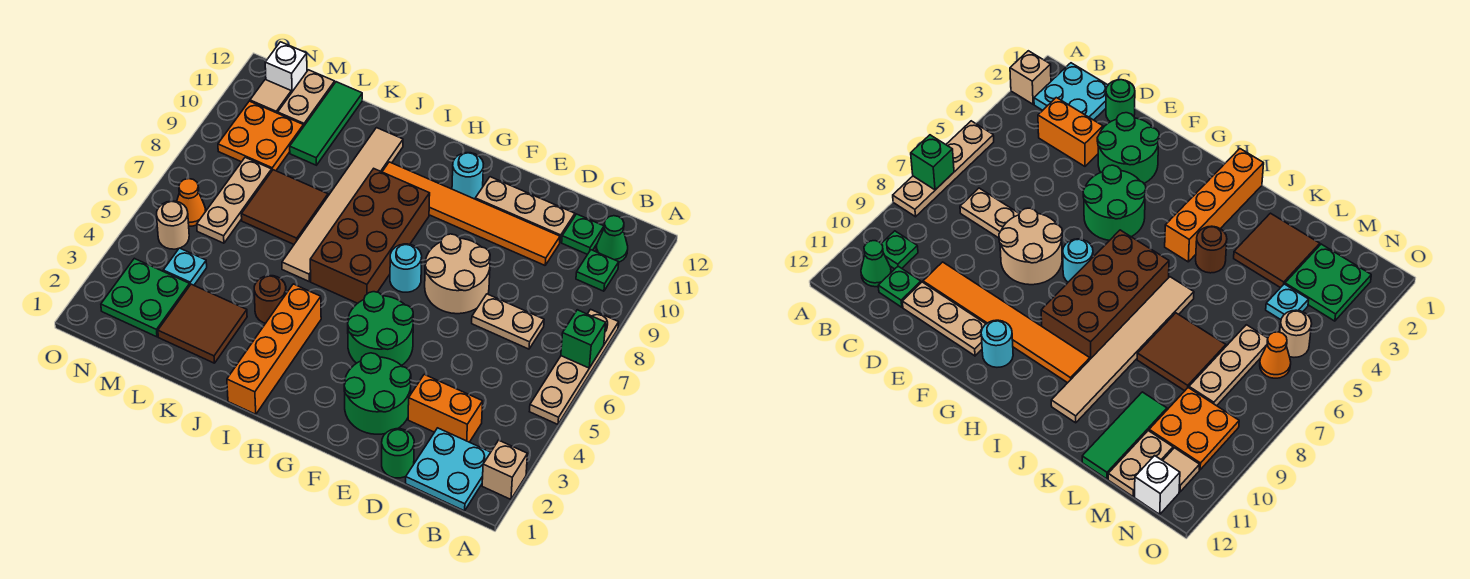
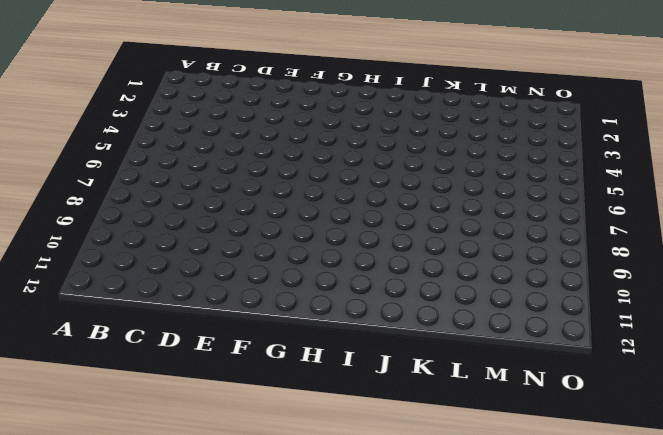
none -> tan brick A2 level 1
none -> tan plate A5:A8 level 1
none -> cyan plate B1:C2 level 1
none -> green plate B10 level 1

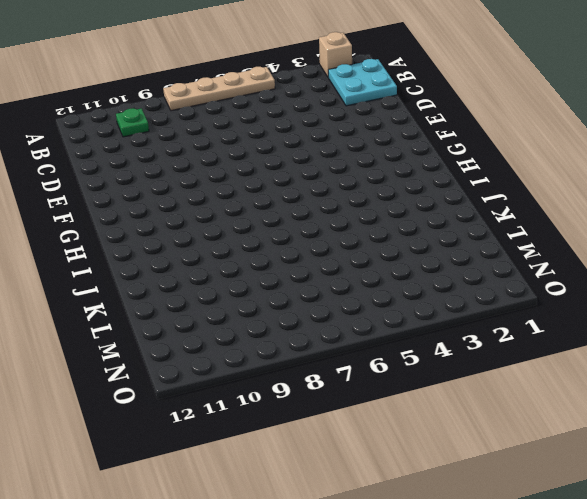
none -> green cone B11 level 1
none -> orange brick C3:D3 level 1
none -> tan plate C7:D7 level 1
none -> green plate C11 level 1

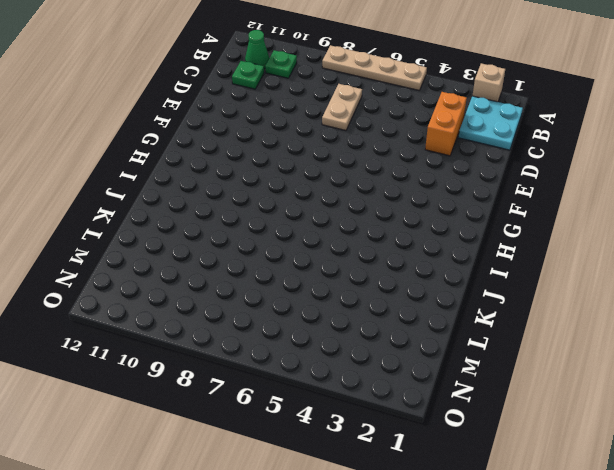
none -> green round brick D1 level 1
none -> orange tile D10:I10 level 1
none -> tan plate D11:F11 level 1
none -> green round brick E2:F3 level 1

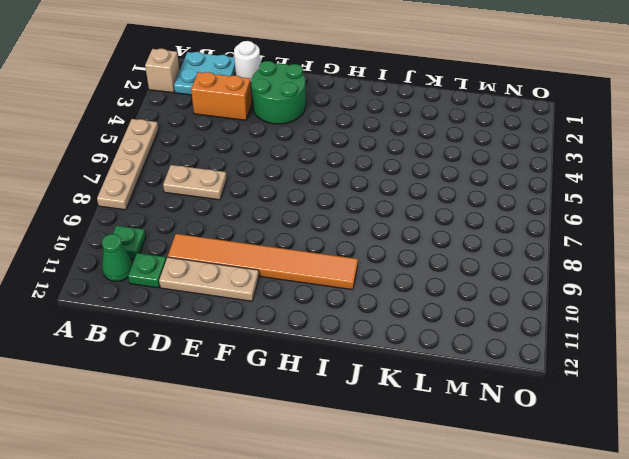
white round brick D1 level 1 -> green round brick D1 level 1
none -> tan round brick E7:F8 level 1
none -> green round brick F4:G5 level 1
none -> cyan round brick G7 level 1
none -> cyan round brick G11 level 1

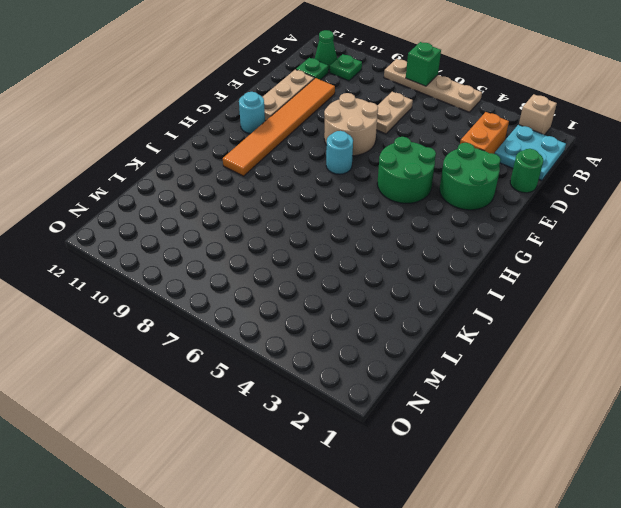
none -> brown brick H6:I9 level 1
none -> orange brick I1:I4 level 1
none -> brown round brick J4 level 1
none -> tan tile J6:J11 level 1

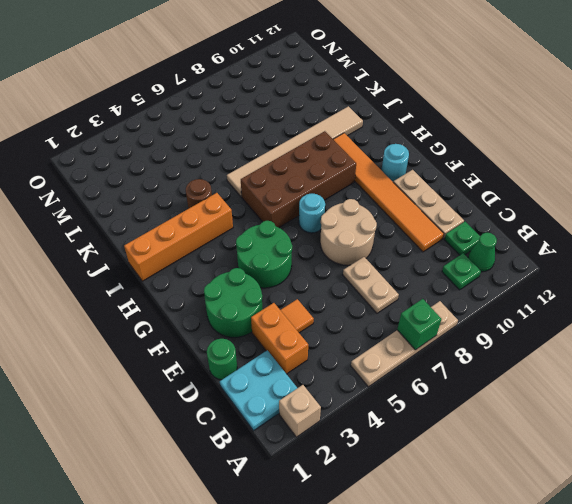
orange tile D4 level 1 -> none
none -> brown tile K2:L3 level 1
none -> brown tile K7:L8 level 1
none -> green tile L10:L12 level 1
none -> green plate M2:N3 level 1

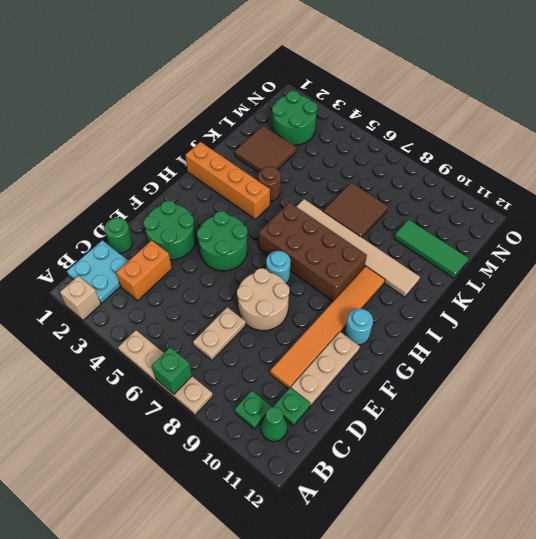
green round brick M2:N3 level 1 -> green plate M2:N3 level 1
none -> cyan plate M4 level 1
none -> tan plate M6:M8 level 1
none -> orange plate M9:N10 level 1
none -> tan plate M11:M12 level 1

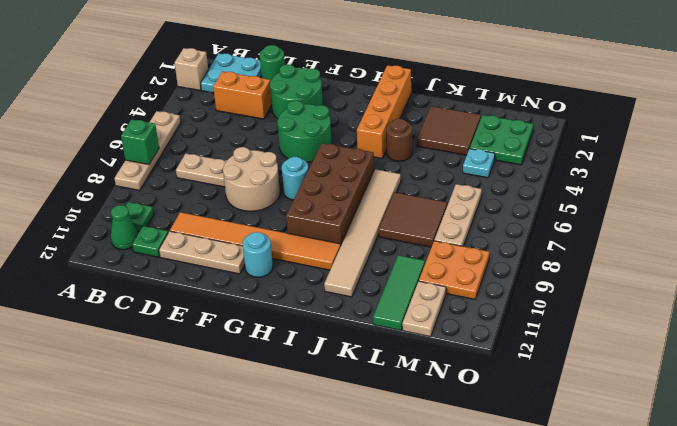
none -> tan round brick N5 level 1
none -> orange cone N6 level 1
none -> tan tile N11 level 1
none -> white brick N12 level 1

